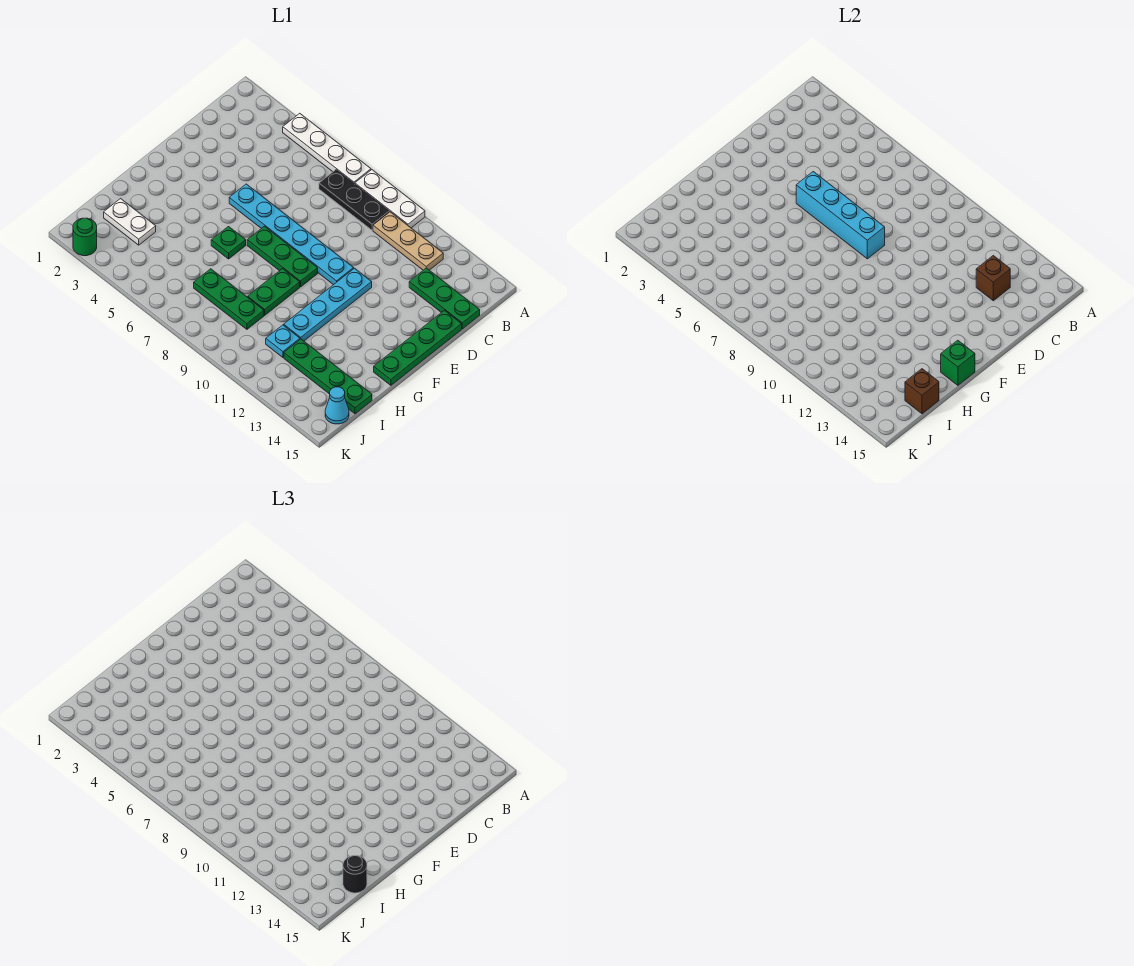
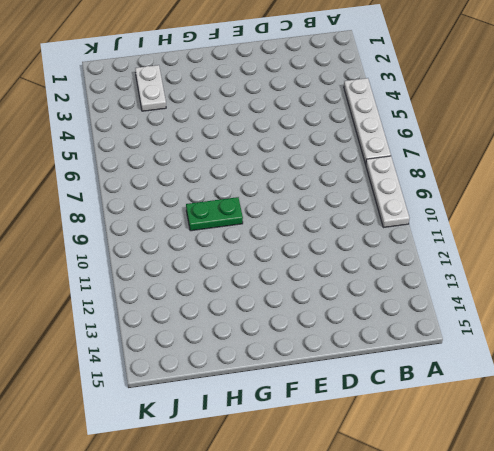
none -> black plate B7:B9 level 1
none -> tan plate B10:B12 level 1
none -> green plate C13:C15 level 1

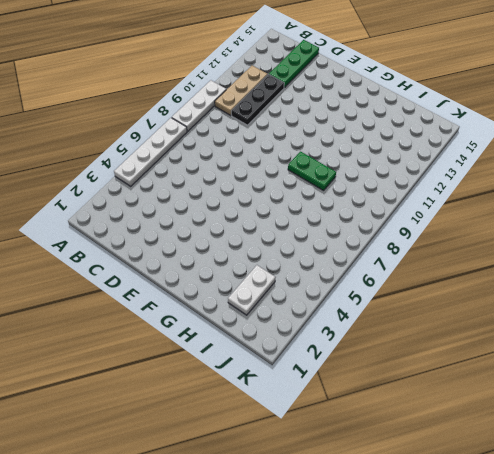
black plate C10:C12 level 1 -> black plate B7:B9 level 1
none -> green plate D15:G15 level 1
none -> cyan plate E5:E10 level 1
none -> cyan plate E11:H11 level 1

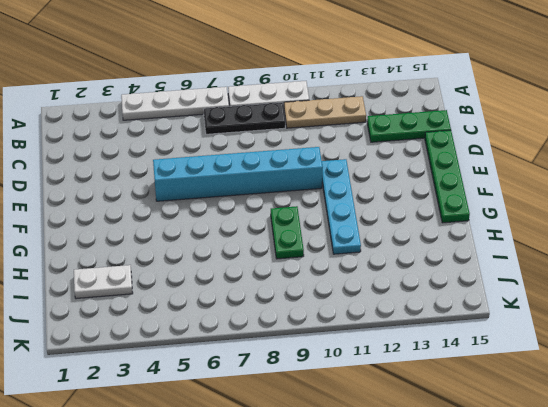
cyan brick E5:E10 level 1 -> cyan plate E5:E10 level 1
none -> green plate F7:F9 level 1
none -> green plate G6 level 1
none -> green plate I7:I9 level 1

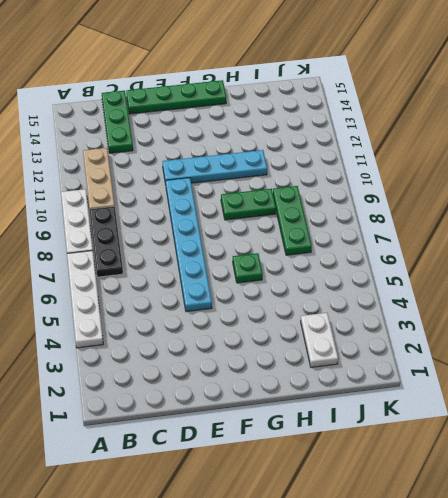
none -> green plate F7:F9 level 1
none -> cyan plate I11 level 1
none -> green plate I12:I15 level 1

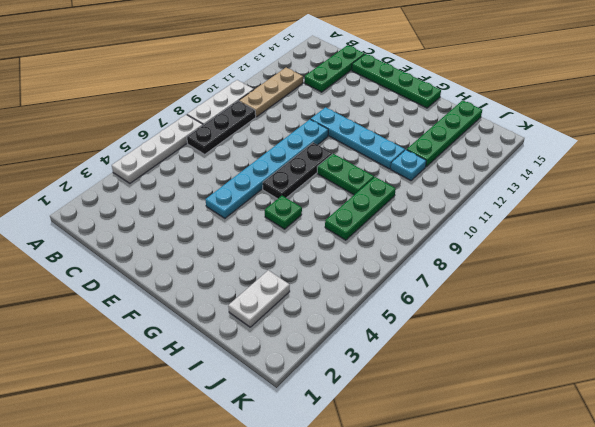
black plate F7:F9 level 1 -> green plate F7:F9 level 1
none -> cyan cone J15 level 1
none -> green round brick K2 level 1
none -> brown brick C13 level 2

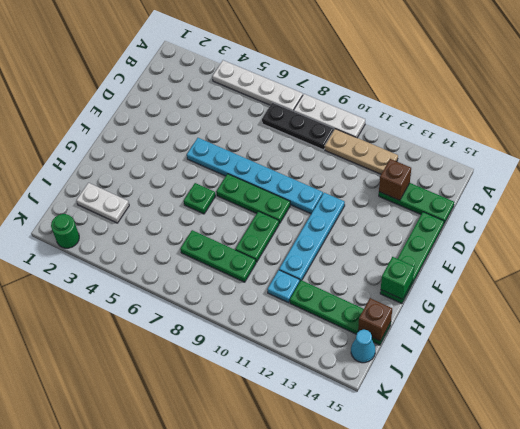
none -> cyan brick E5:E8 level 2
none -> black round brick I15 level 3

